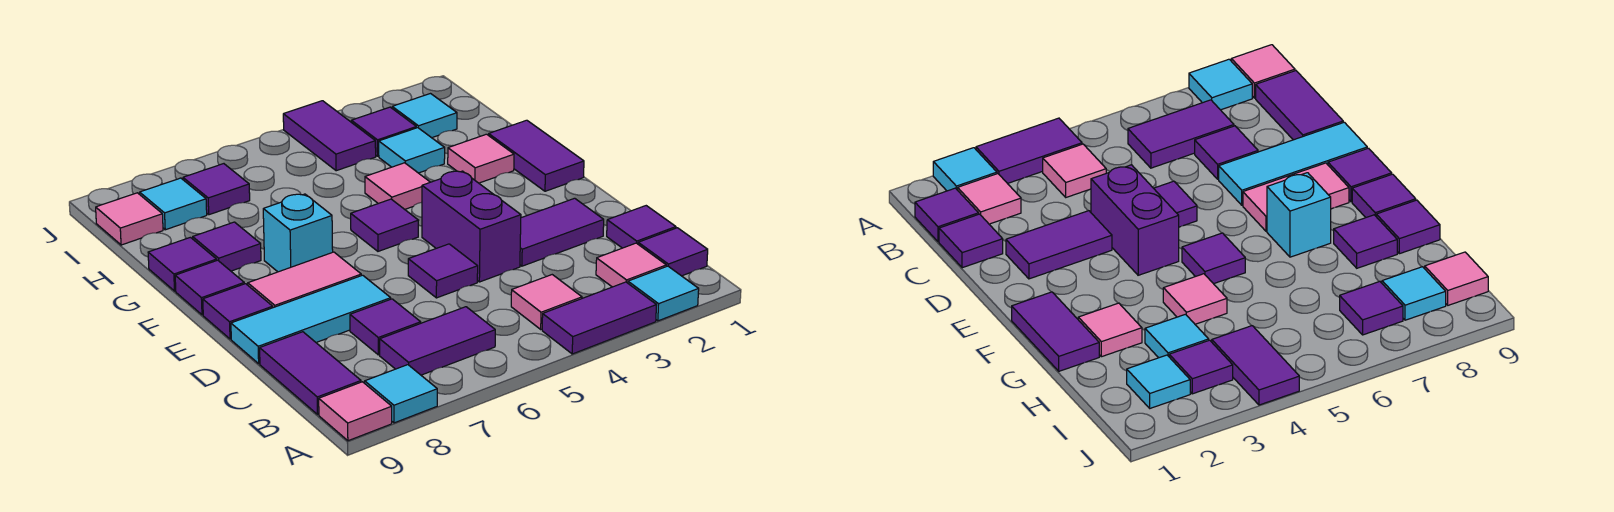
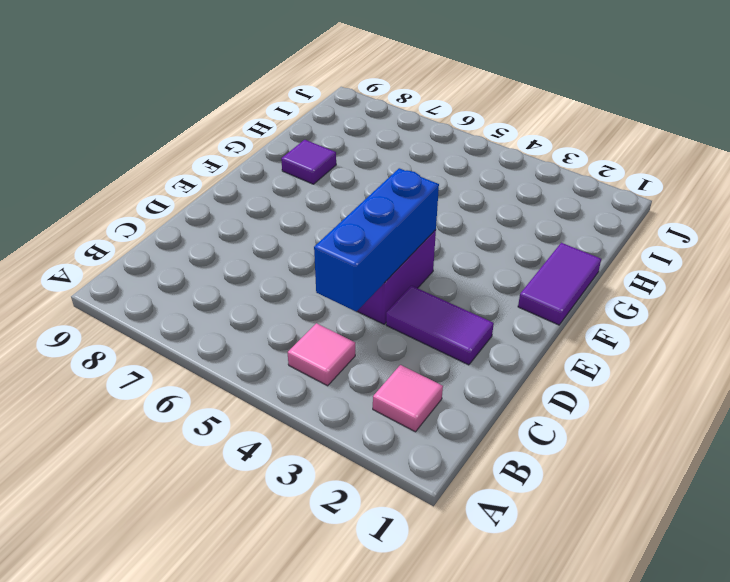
blue brick C4:E4 level 2 -> none
none -> cyan tile A2 level 1
none -> purple tile A3:A4 level 1
none -> cyan tile A8 level 1
none -> pink tile A9 level 1

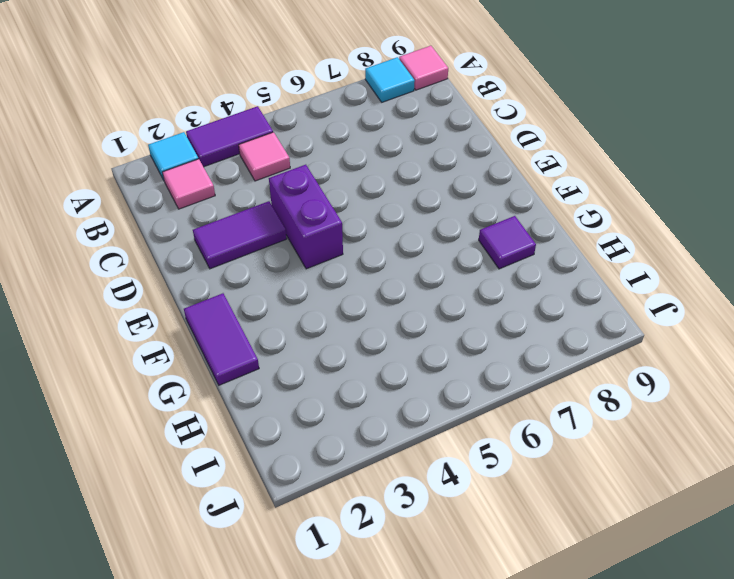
none -> purple tile B1 level 1
none -> purple tile B6:B7 level 1
none -> purple tile B9:C9 level 1
none -> purple tile C1 level 1

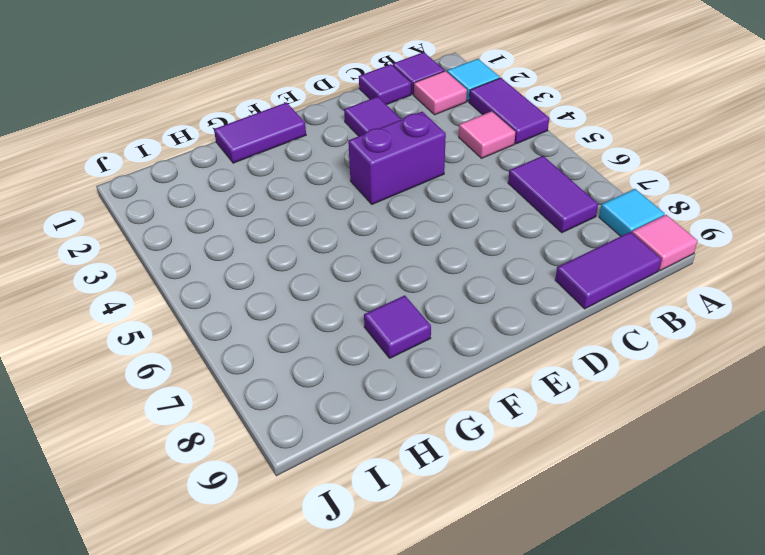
none -> purple tile C7 level 1
none -> purple tile D5 level 1
none -> cyan tile D7:D9 level 1
none -> pink tile E7:E8 level 1

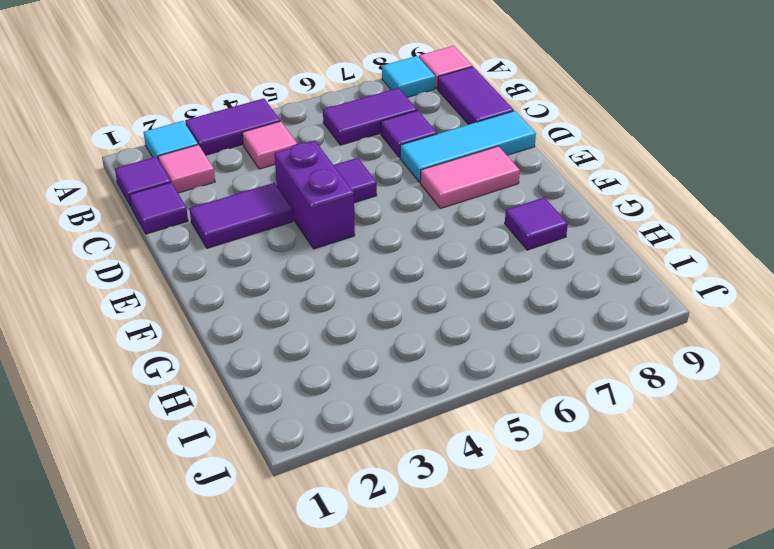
none -> purple tile E9 level 1
none -> purple tile F1:G1 level 1
none -> purple tile F5 level 1
none -> cyan brick F7 level 1

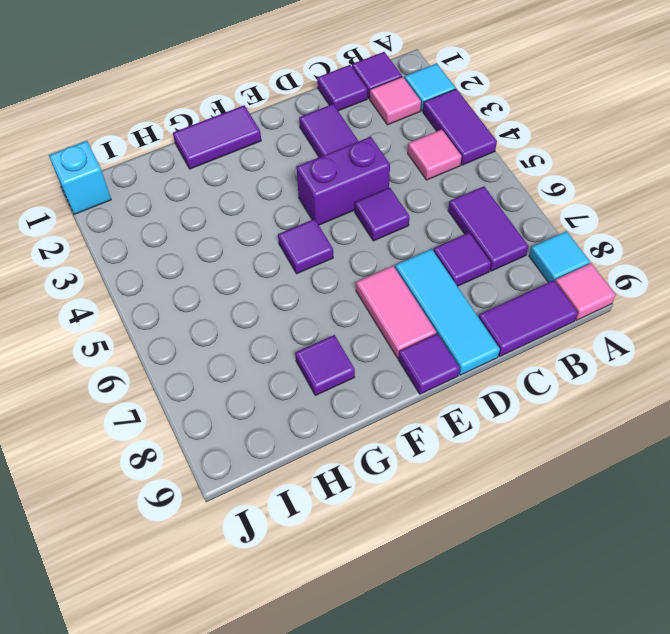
cyan brick J1 level 1 -> cyan brick F7 level 1
none -> purple tile F9 level 1
none -> pink tile G2 level 1
none -> pink tile G4 level 1
none -> purple tile G9 level 1

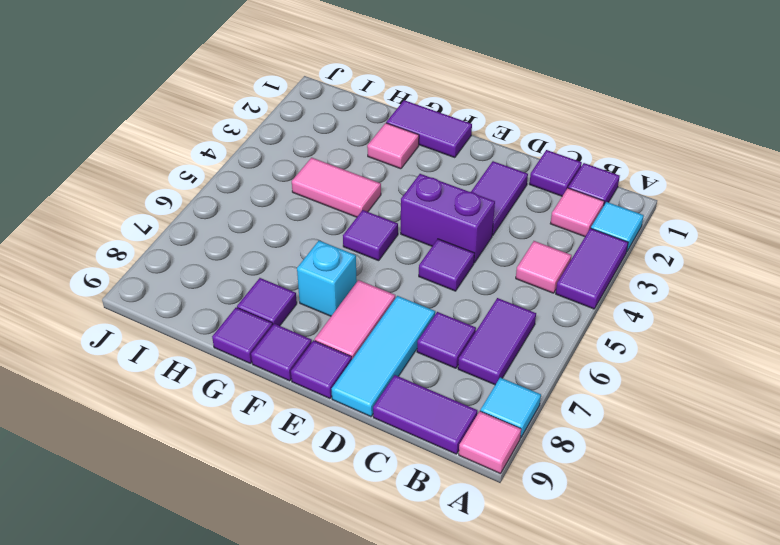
pink tile G4:H4 level 1 -> pink tile G4 level 1
none -> cyan tile H3 level 1
none -> cyan tile I2 level 1
none -> purple tile I3 level 1
none -> purple tile I4:J4 level 1

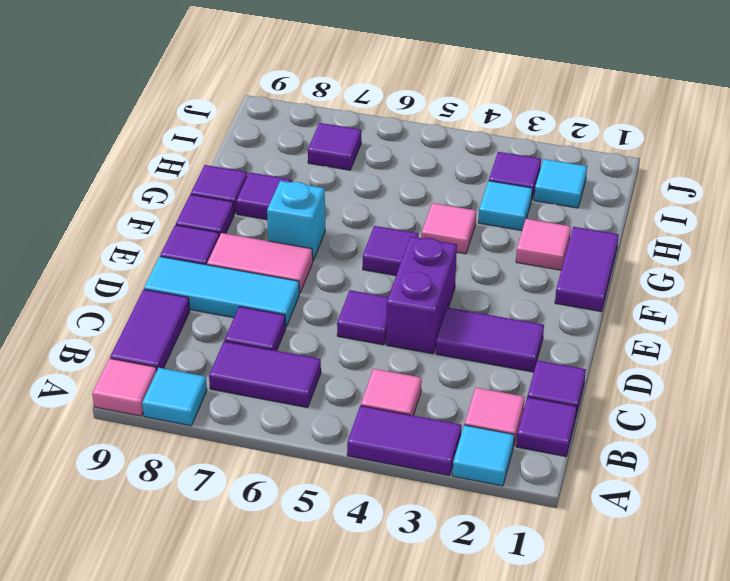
none -> purple tile I4:J4 level 1
none -> cyan tile I8 level 1
none -> pink tile I9 level 1

